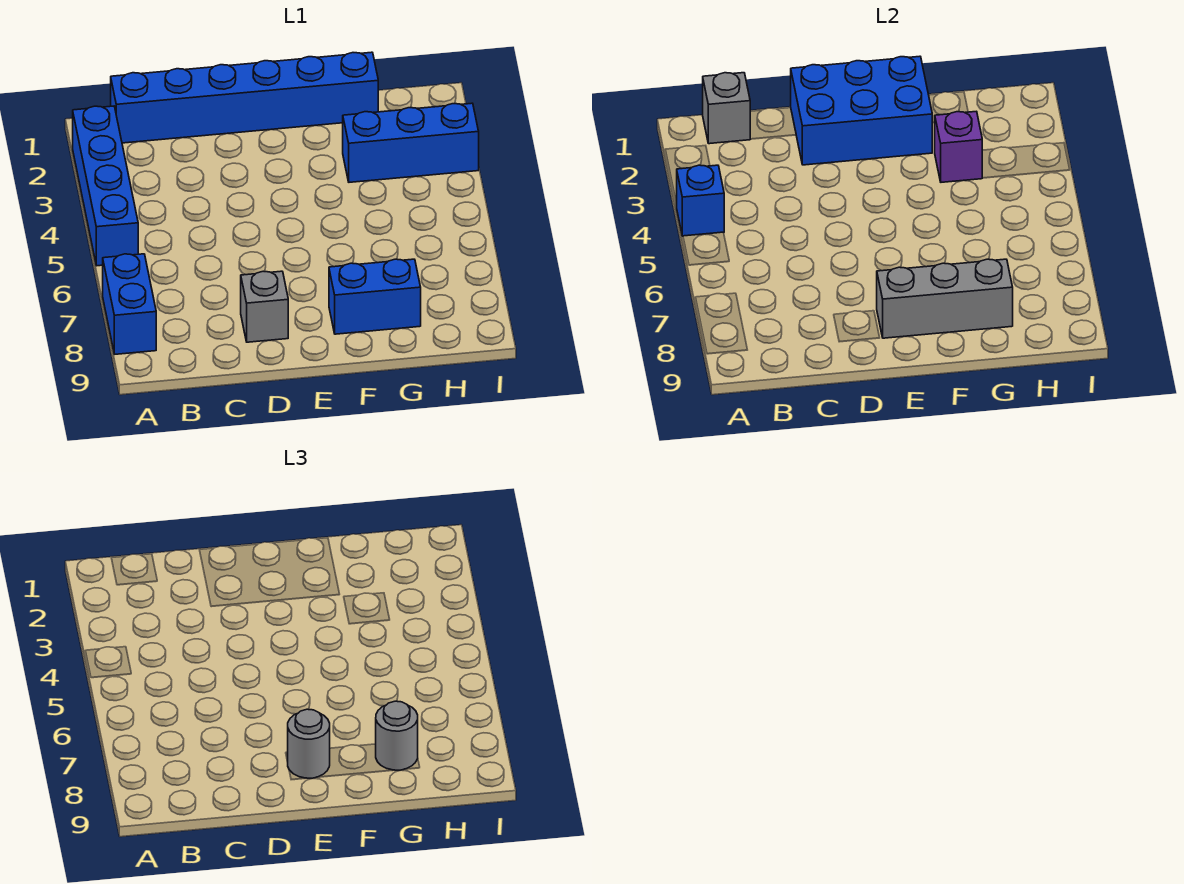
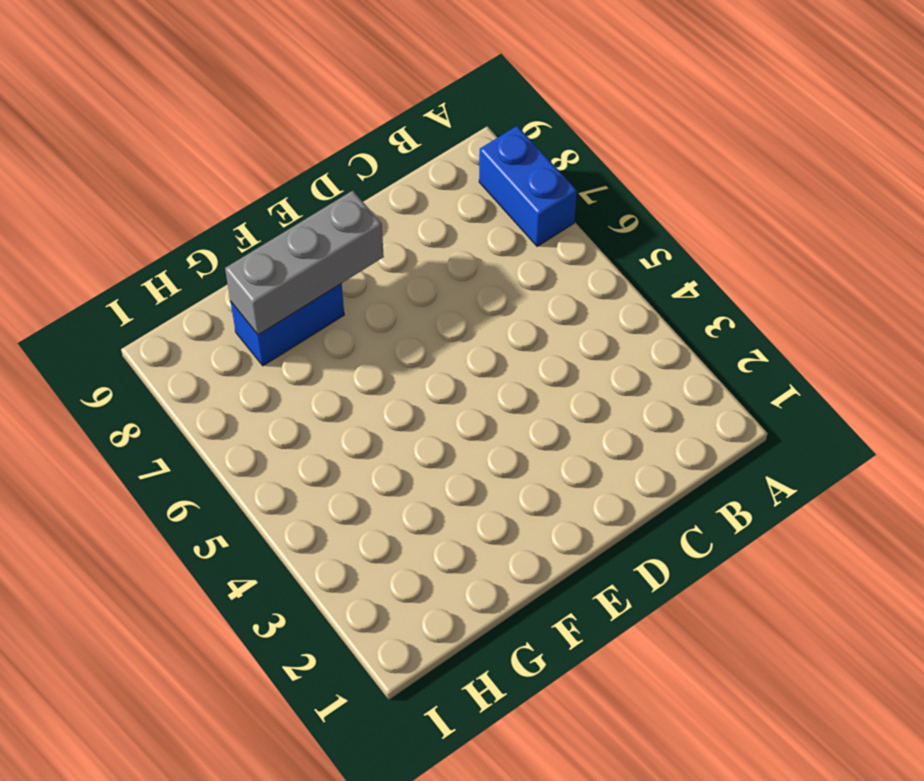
none -> blue brick A2:A5 level 1
none -> blue brick B1:G1 level 1
none -> grey brick D8 level 1

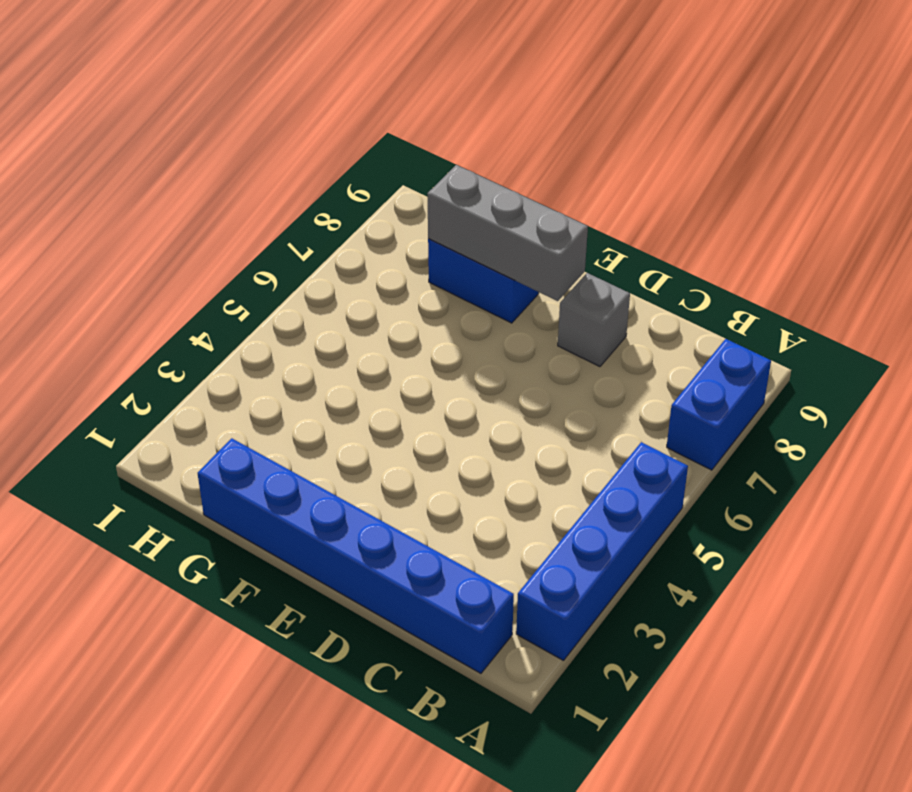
none -> blue brick G3:I3 level 1
none -> blue brick A4 level 2
none -> grey brick B1 level 2

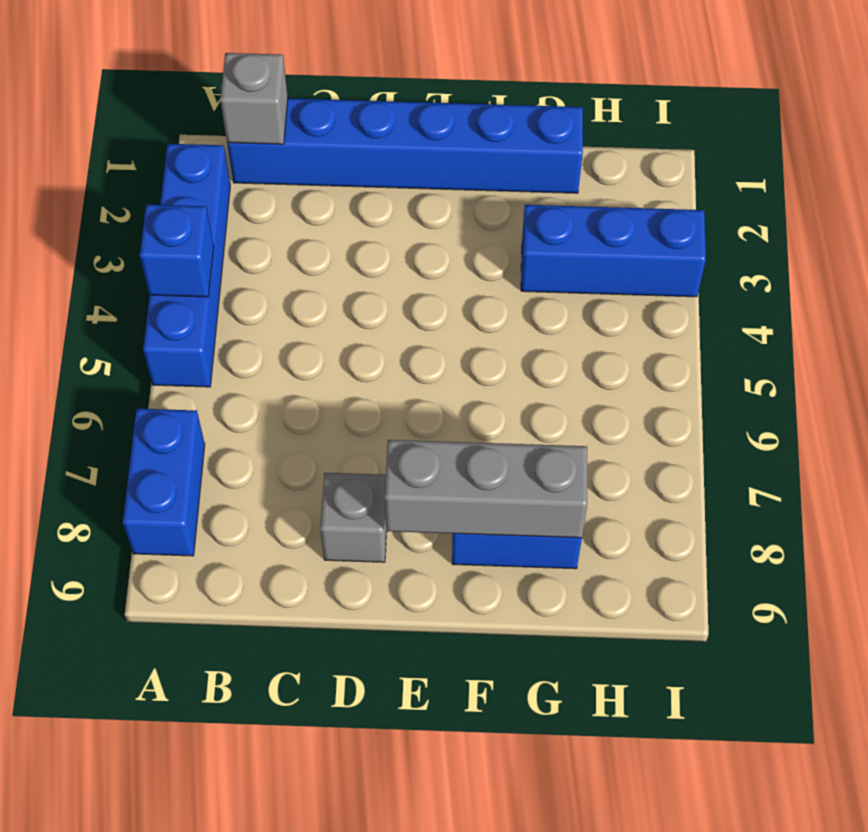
none -> blue brick D1:F2 level 2
none -> purple brick G3 level 2
none -> grey round brick E8 level 3

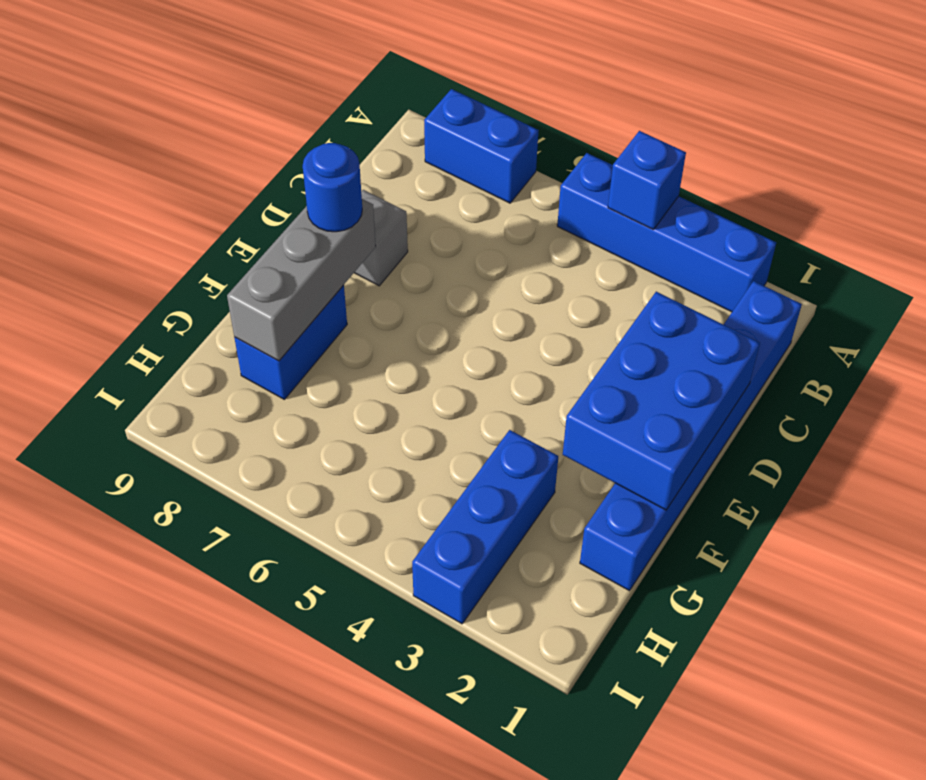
blue round brick E8 level 3 -> grey round brick E8 level 3
none -> grey brick B1 level 2
none -> purple brick G3 level 2
none -> grey round brick G8 level 3

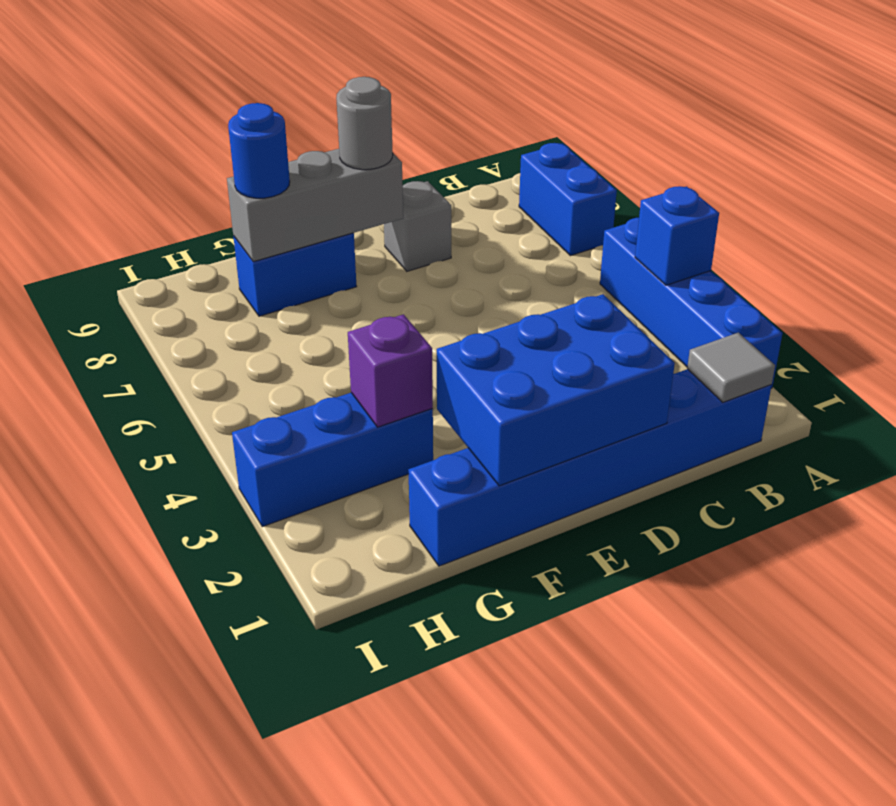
grey tile B1 level 2 -> grey brick B1 level 2
blue round brick G8 level 3 -> grey round brick G8 level 3

